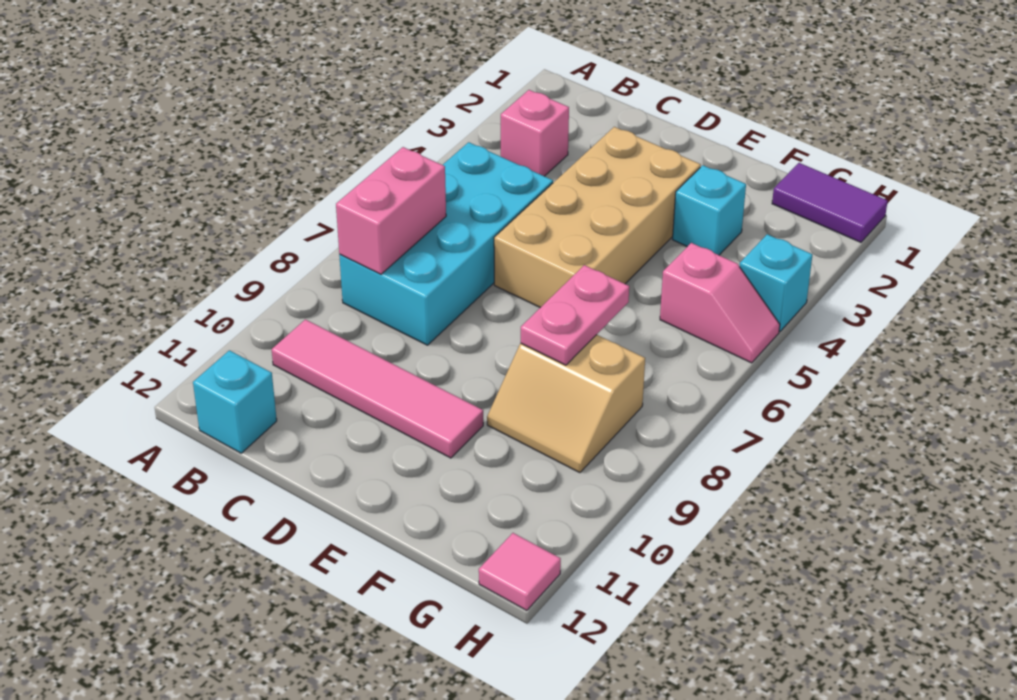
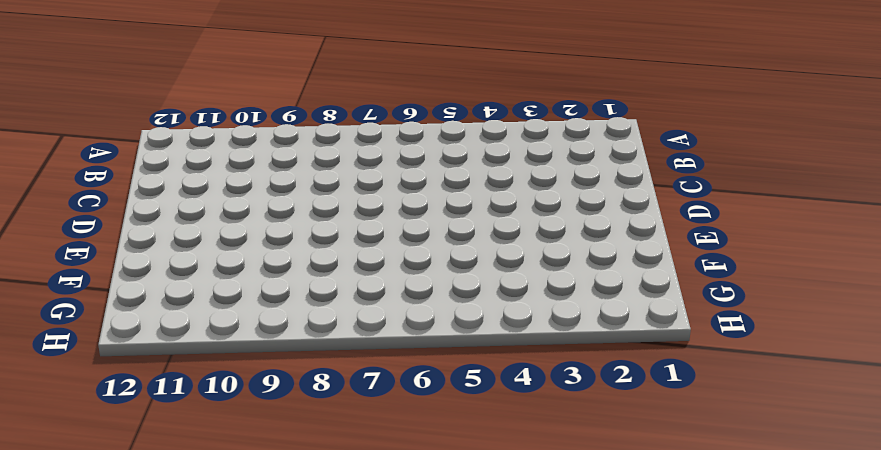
none -> pink brick B3 level 1
none -> cyan brick B5:C8 level 1
none -> pink tile B10:E10 level 1

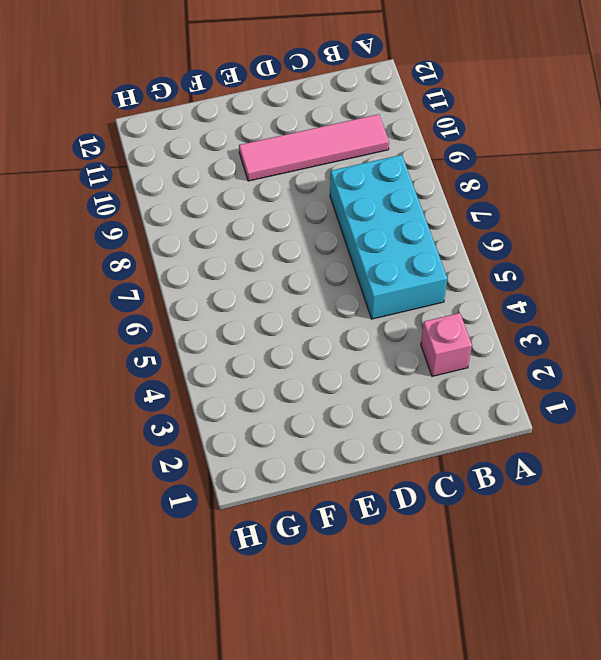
none -> cyan brick B12 level 1
none -> tan brick D3:E6 level 1
none -> cyan brick F3 level 1

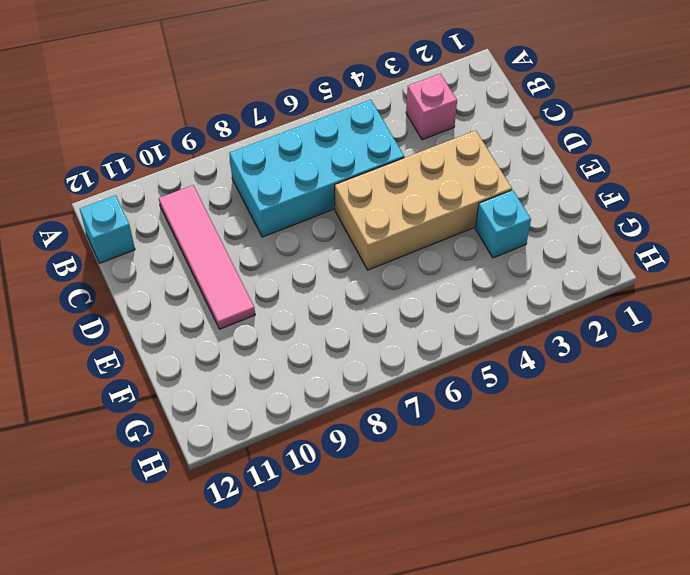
none -> tan slope F8:G9 level 1 top 8
none -> purple tile G1:H1 level 1
none -> pink slope G5:H5 level 1 top G

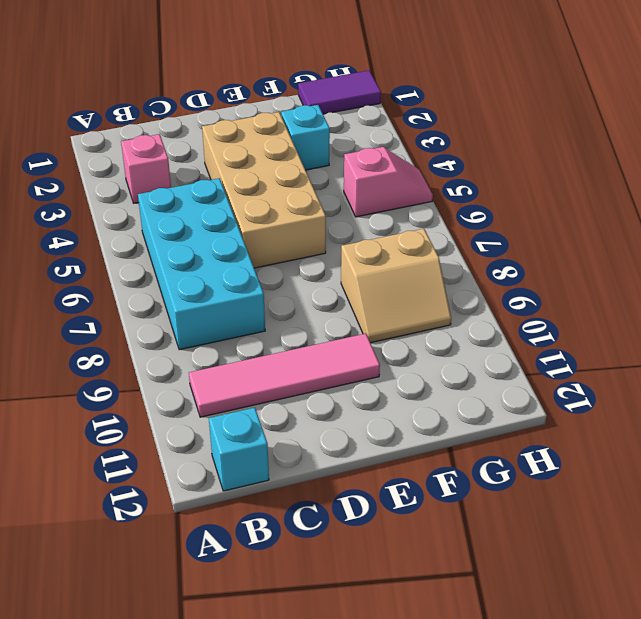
none -> cyan brick H4 level 1
none -> pink tile H12 level 1
none -> pink brick B7:B8 level 2

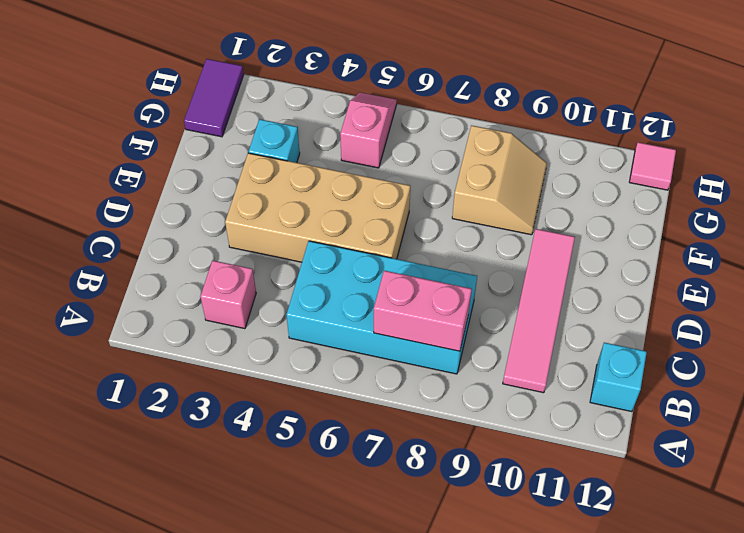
none -> cyan brick H4 level 1
none -> pink plate F7:F8 level 2

